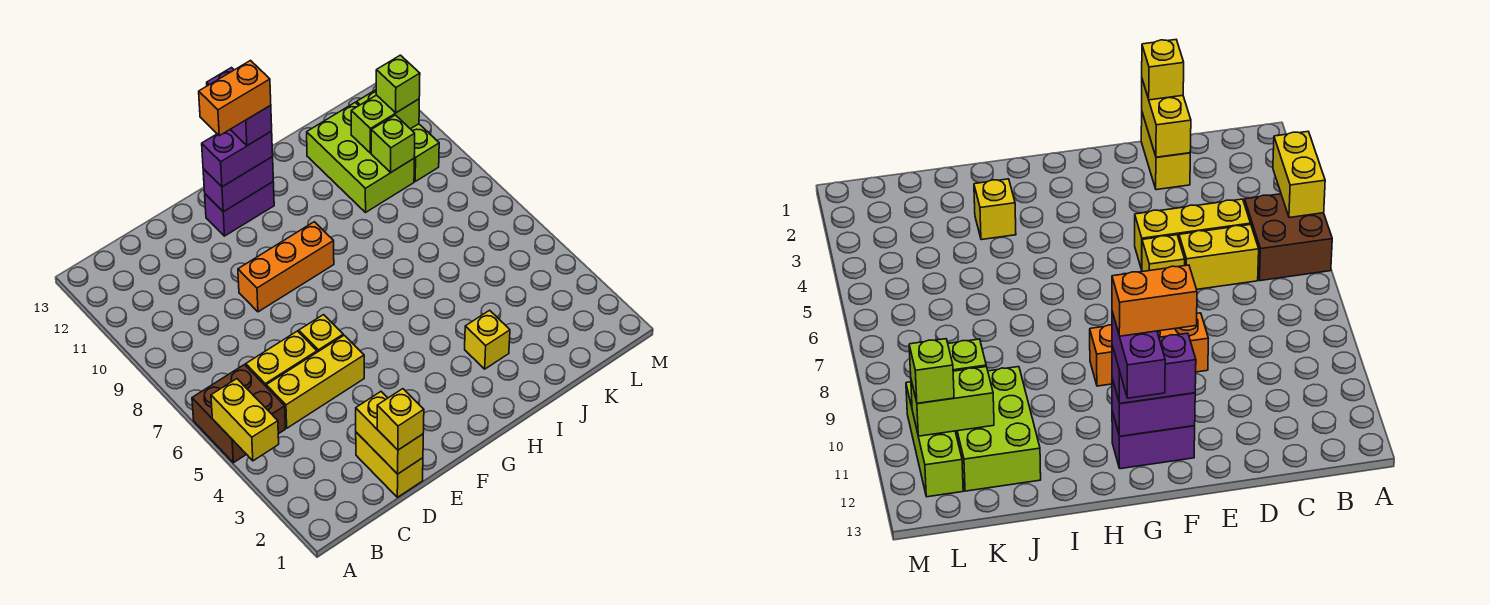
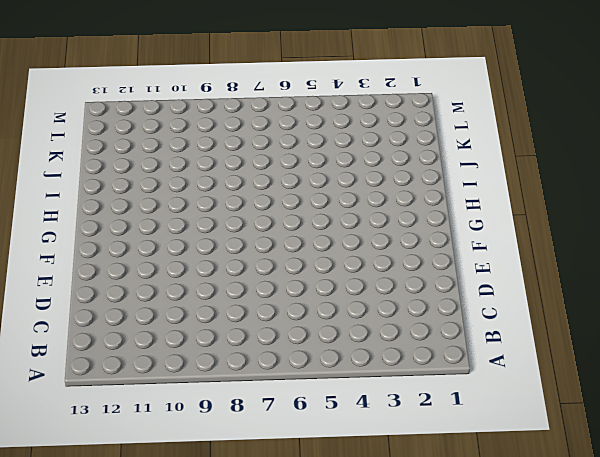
none -> brown brick A5:B6 level 1
none -> yellow brick C5:E5 level 1
none -> yellow brick C6:D6 level 1

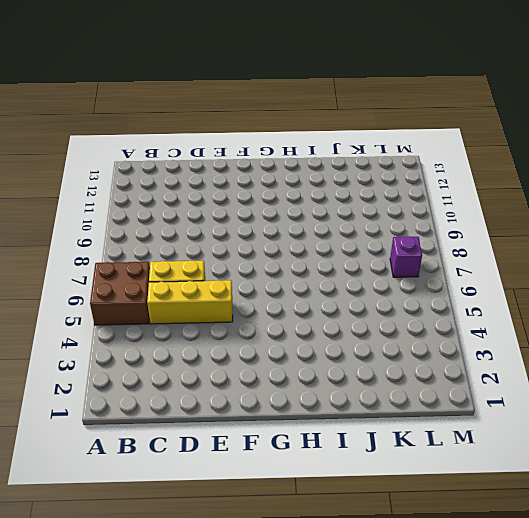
purple brick L7 level 1 -> none
none -> yellow brick D1:D2 level 1
none -> yellow brick E6 level 1
none -> orange brick E9:G9 level 1

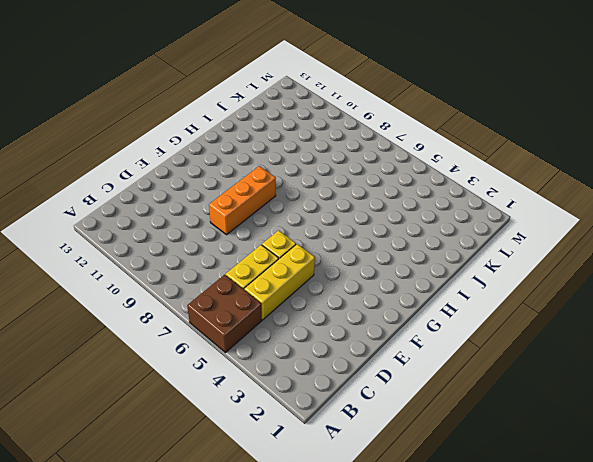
none -> yellow brick D1:D2 level 1
none -> purple brick F12:G12 level 1
none -> yellow brick I3 level 1

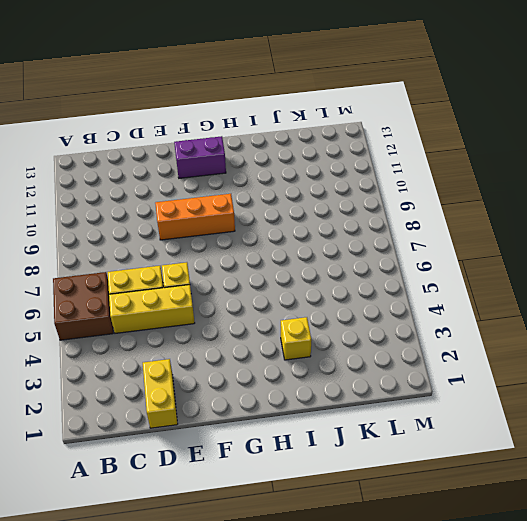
none -> lime brick J10:K12 level 1
none -> lime brick L10:L12 level 1
none -> yellow brick A4:A5 level 2

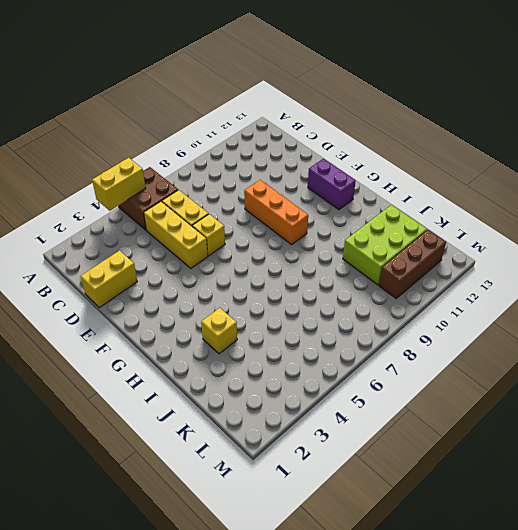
brown brick L10:L12 level 1 -> lime brick L10:L12 level 1
none -> yellow brick D1:D2 level 2
none -> purple brick F12:G12 level 2
none -> lime brick K10 level 2

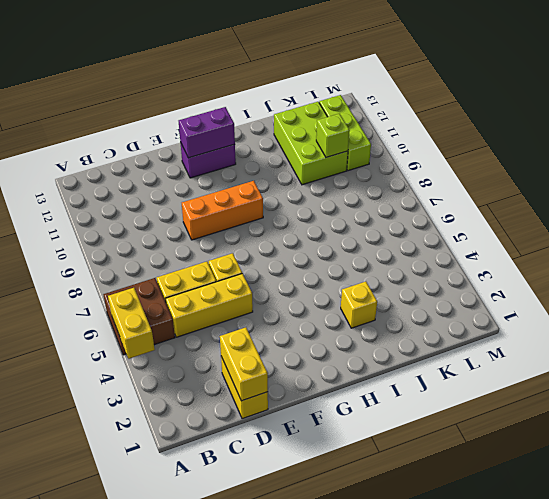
none -> lime brick K11:L11 level 2
none -> yellow brick D1 level 3
none -> purple brick F12:G12 level 3

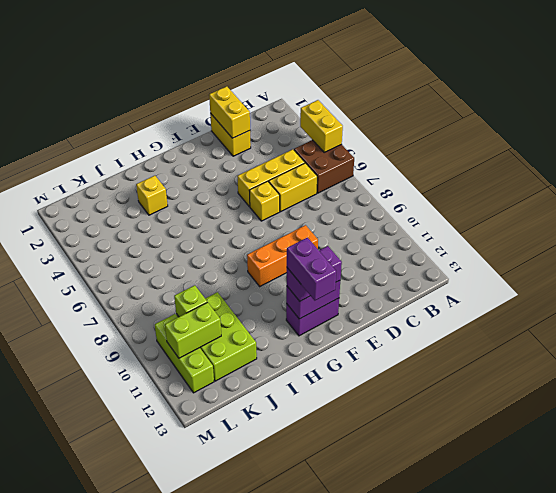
none -> yellow brick D1 level 3
none -> lime brick L11 level 3
none -> orange brick F12:G12 level 5

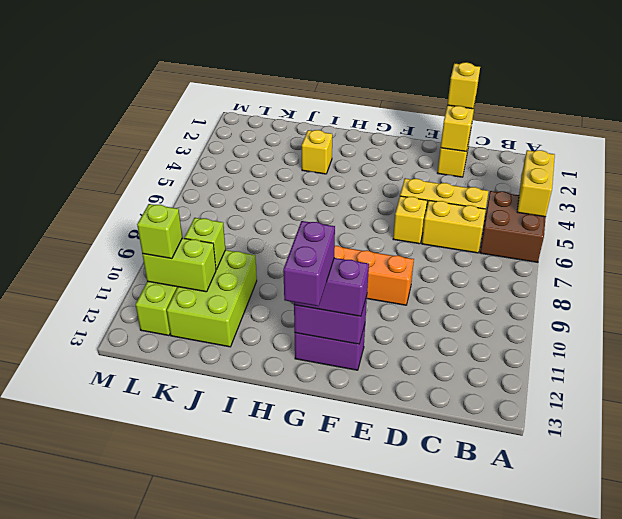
none -> orange brick F12:G12 level 5

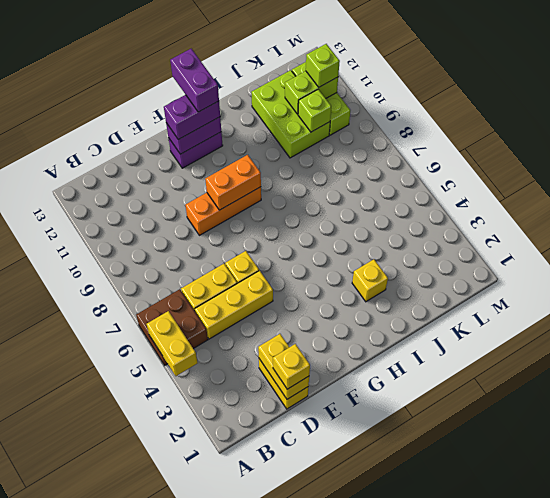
orange brick F9:G9 level 2 -> orange brick F12:G12 level 5

